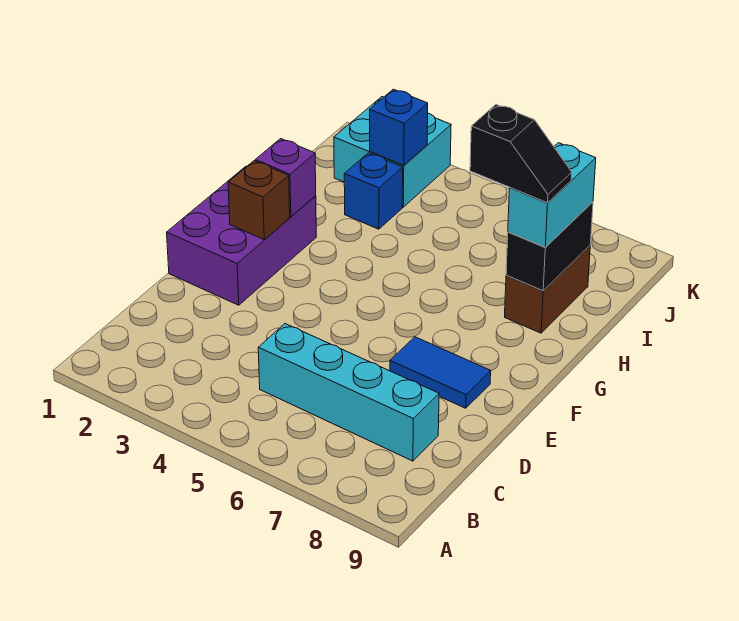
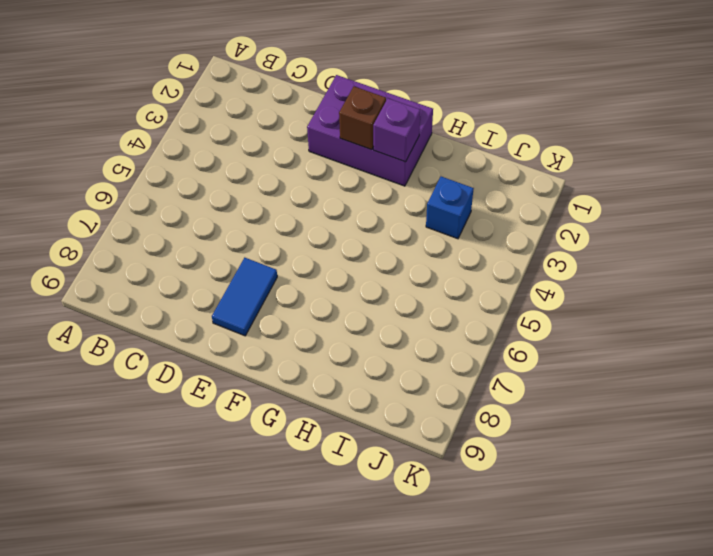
none -> cyan brick C5:C8 level 1
none -> brown brick H8:I8 level 1
none -> cyan brick J2:K3 level 1

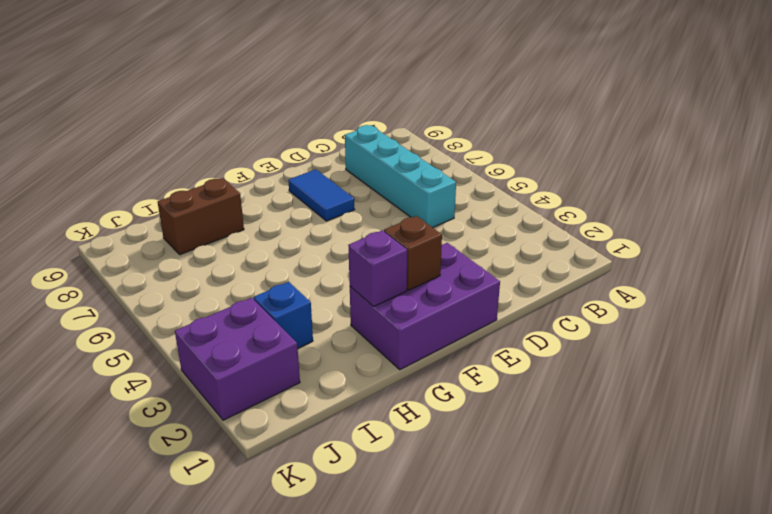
purple brick J2:K3 level 1 -> cyan brick J2:K3 level 1
none -> black brick H8:I8 level 2
none -> blue brick J3 level 2
none -> cyan brick H8:I8 level 3

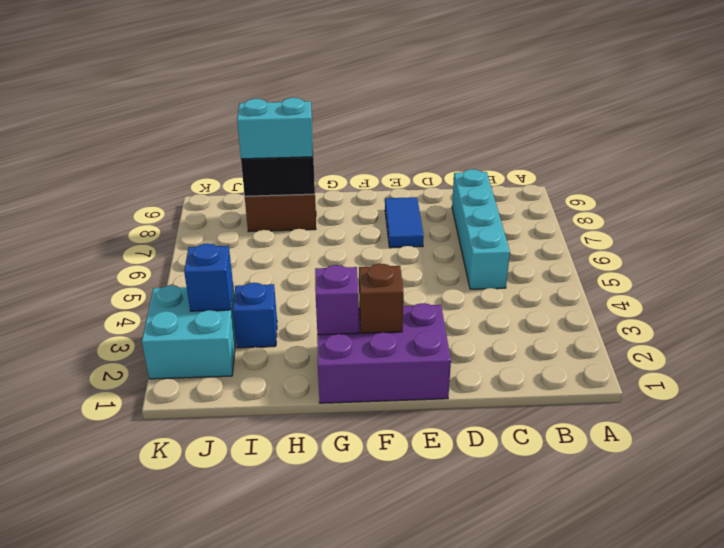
none -> black slope H7:H8 level 4 top 7

